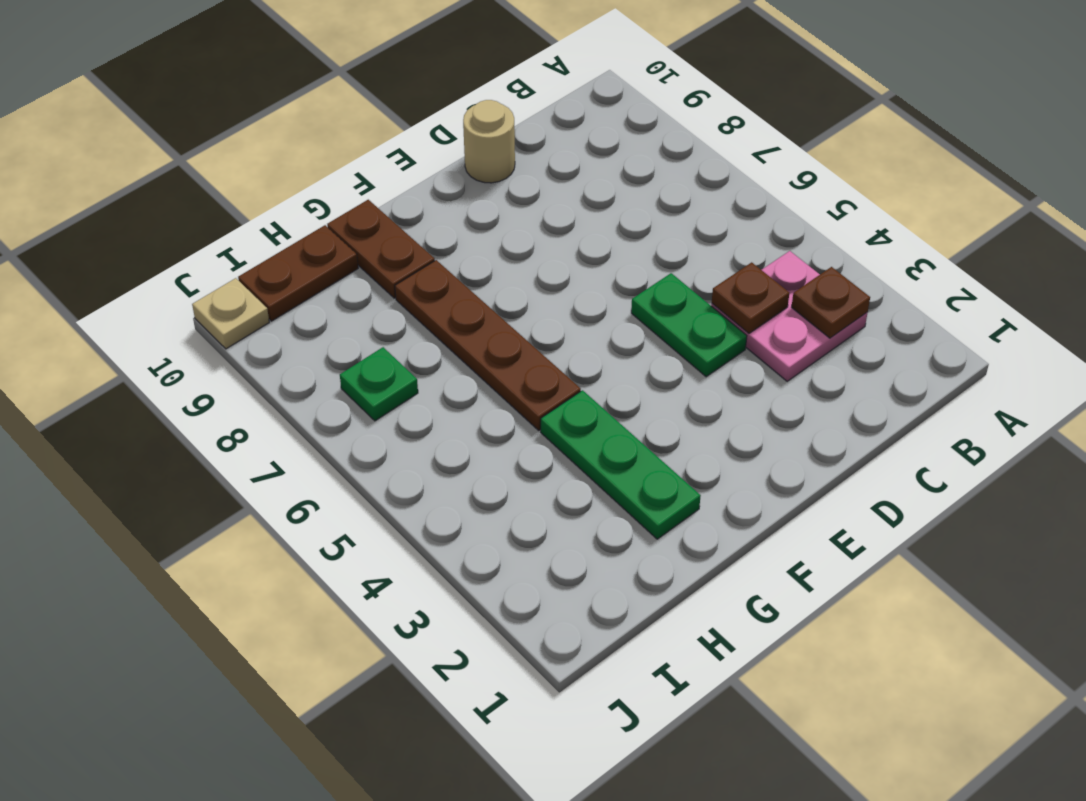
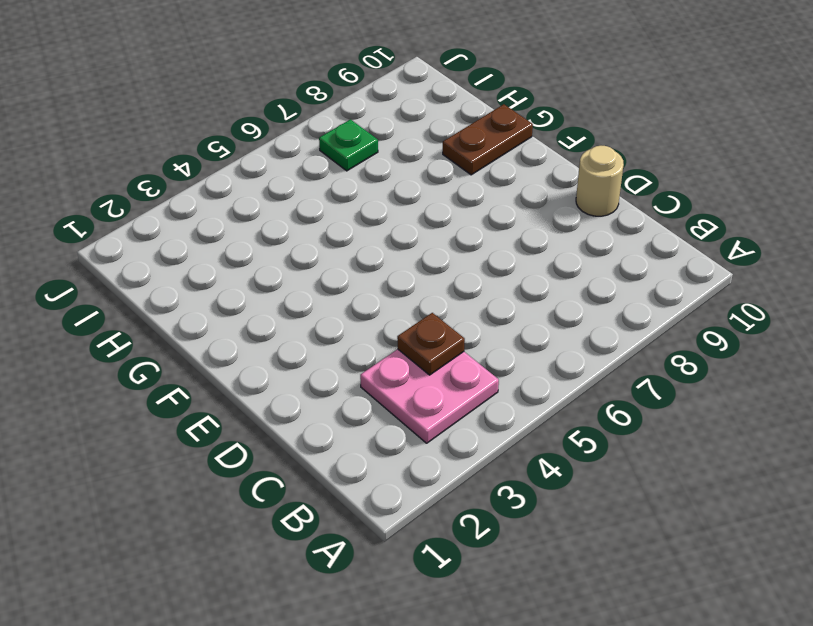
none -> green plate D4:D5 level 1
none -> green plate G2:G4 level 1

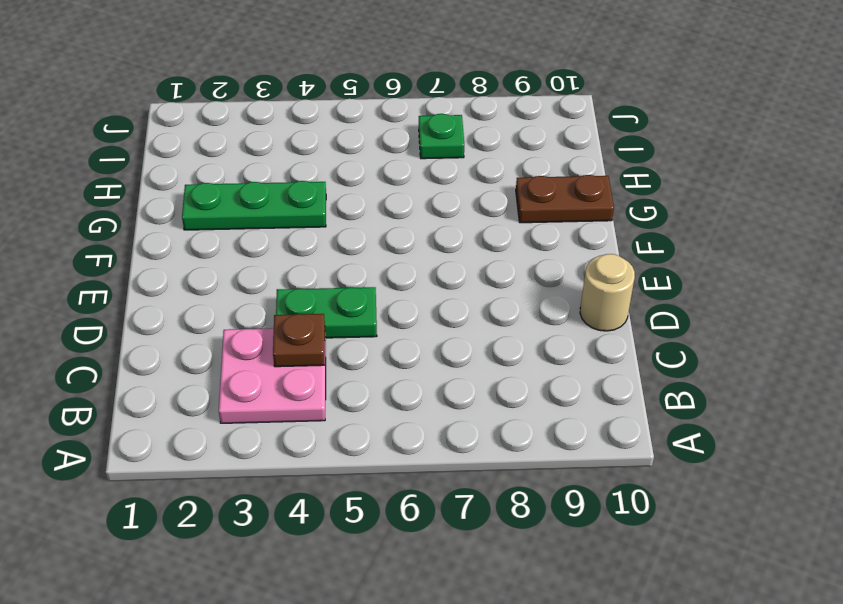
none -> brown plate G5:G8 level 1
none -> brown plate H10:I10 level 1

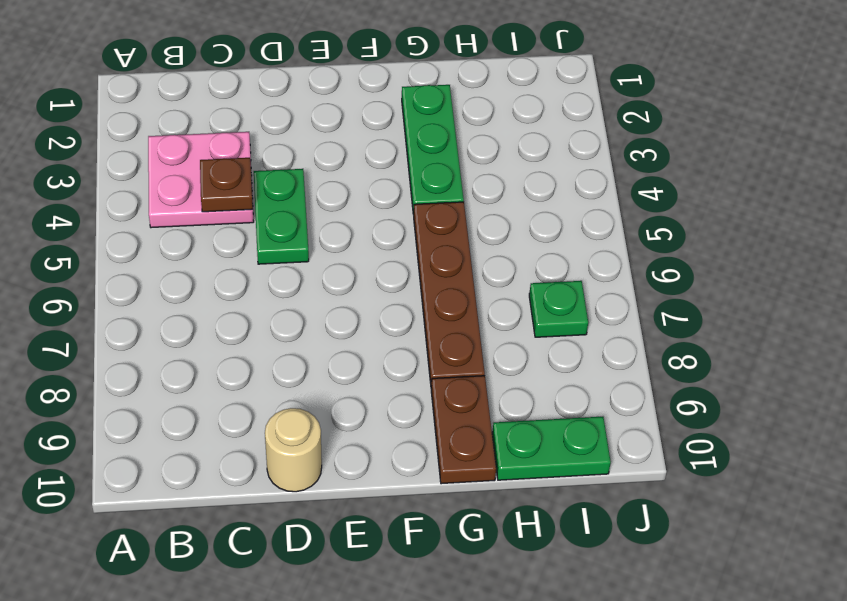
green plate H10:I10 level 1 -> brown plate H10:I10 level 1
none -> tan plate J10 level 1
none -> brown plate B3 level 2

